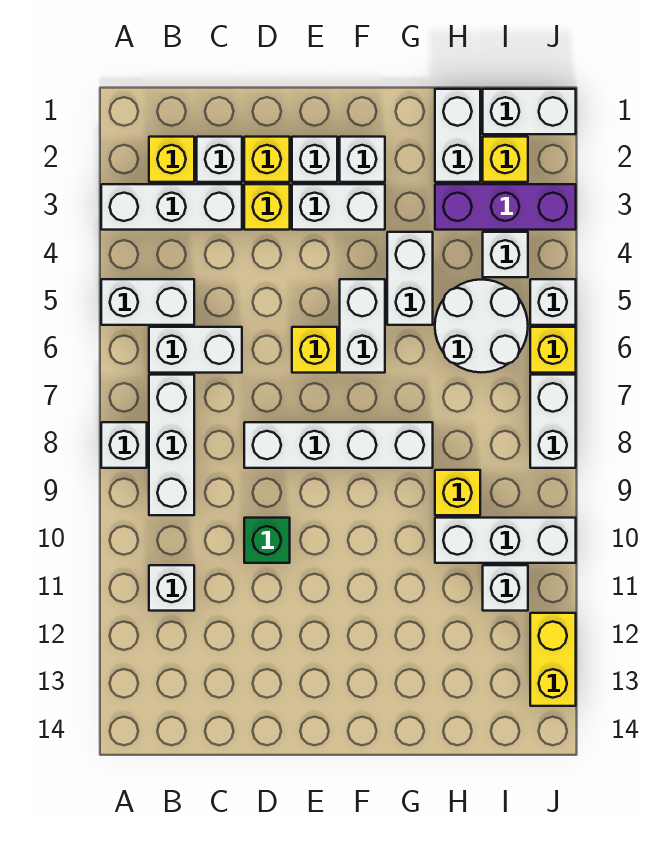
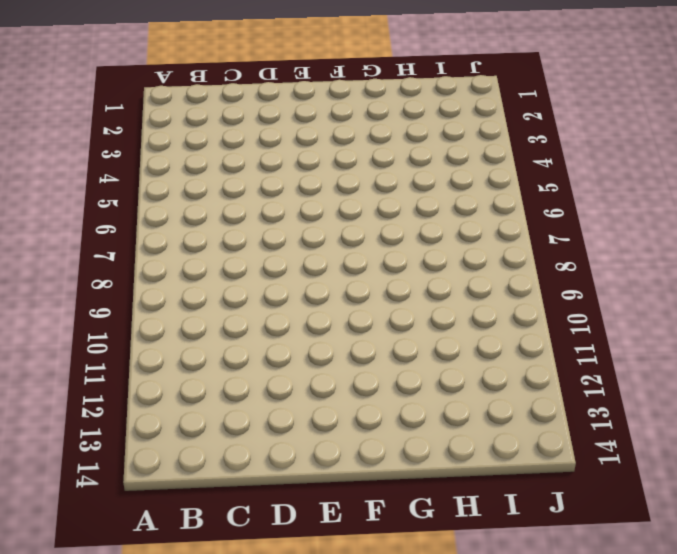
none -> white brick A3:C3 level 1
none -> white brick A5:B5 level 1
none -> white brick A8 level 1
none -> yellow brick B2 level 1

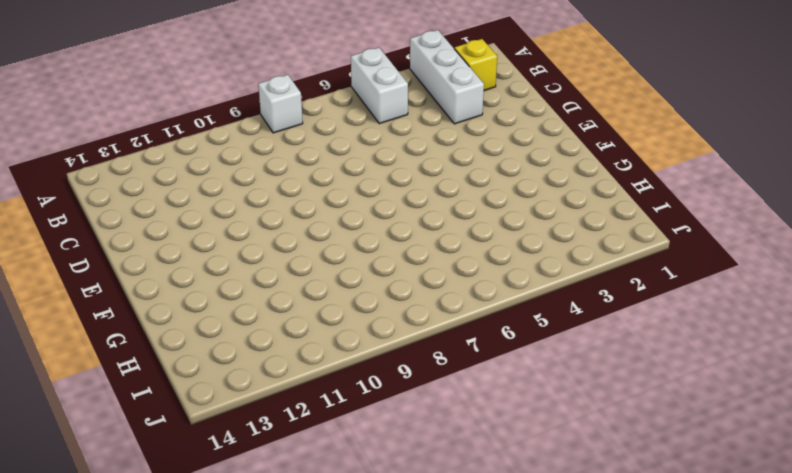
none -> white brick B6:C6 level 1
none -> white brick B7:B9 level 1
none -> white brick B11 level 1
none -> white brick C2 level 1

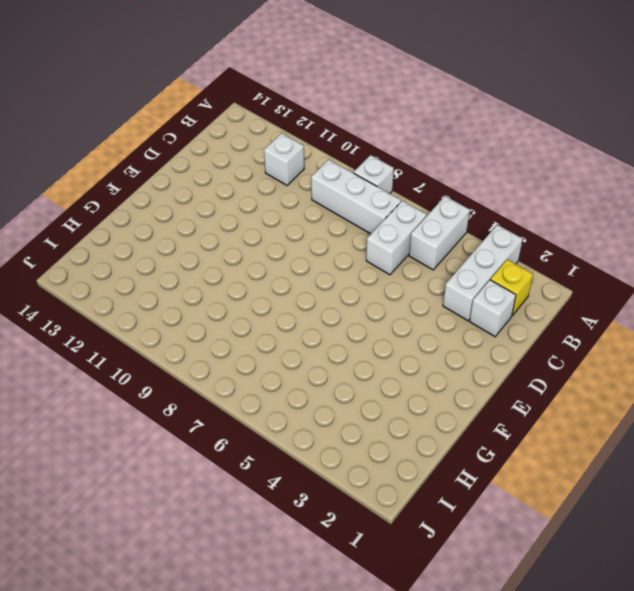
none -> yellow brick D2 level 1
none -> yellow brick D3 level 1
none -> white brick D8:G8 level 1
none -> green brick D10 level 1

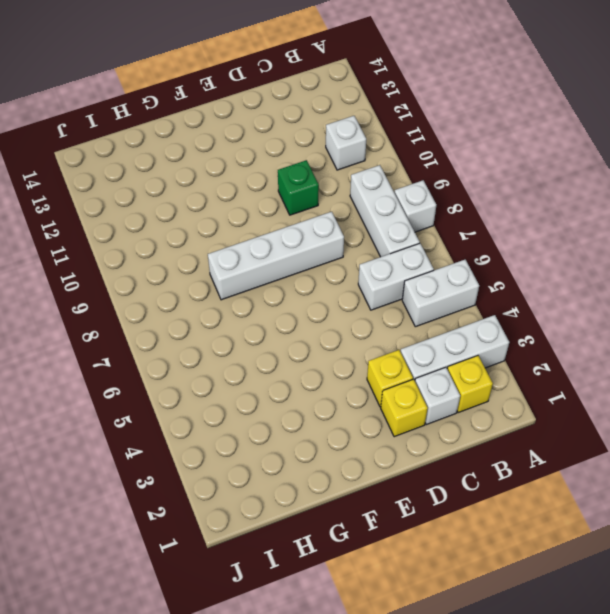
none -> white brick E2 level 1
none -> white brick E3:F3 level 1
none -> yellow brick E6 level 1
none -> white brick F2 level 1

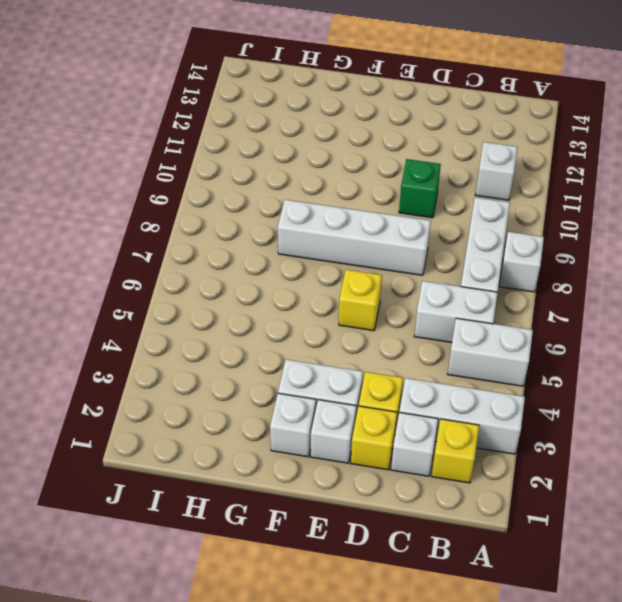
none -> white brick F5:F6 level 1
none -> white brick G4:G5 level 1
none -> white brick H1:H2 level 1
none -> purple brick H3:J3 level 1

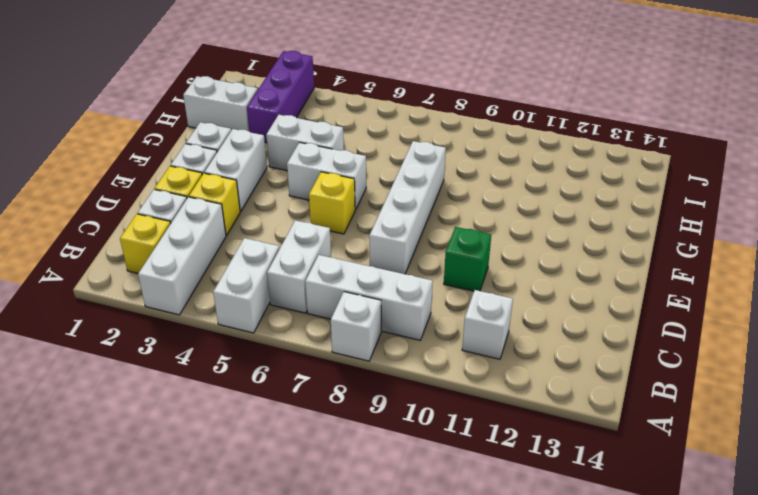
none -> white round brick H5:I6 level 1
none -> yellow brick H9 level 1
none -> white brick H10:J10 level 1
none -> white brick I1:J1 level 1

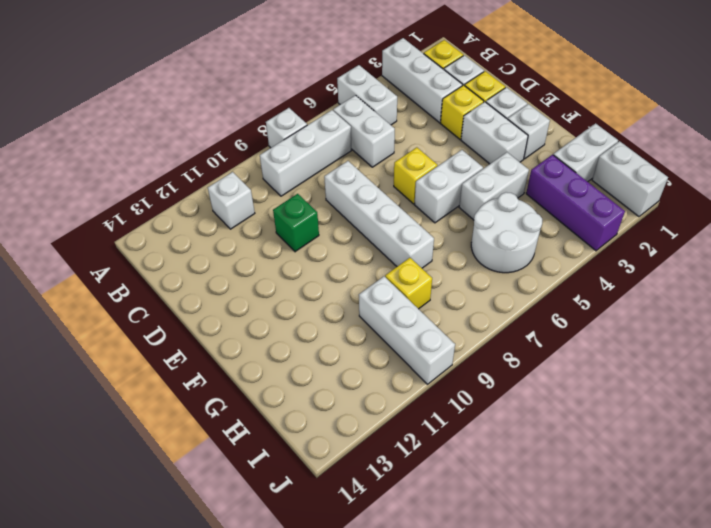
none -> yellow brick I2 level 1
none -> white brick I4 level 1
none -> white brick I11 level 1
none -> white brick J5 level 1

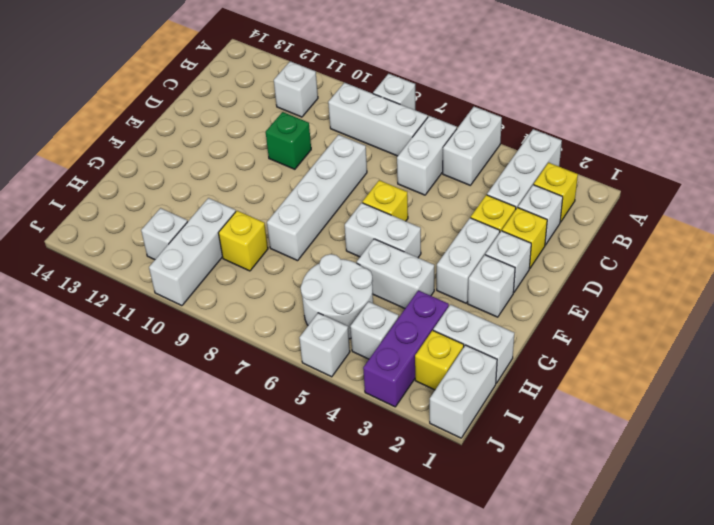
none -> yellow brick J6 level 1
none -> white brick J7:J8 level 1
none -> yellow brick J12:J13 level 1

